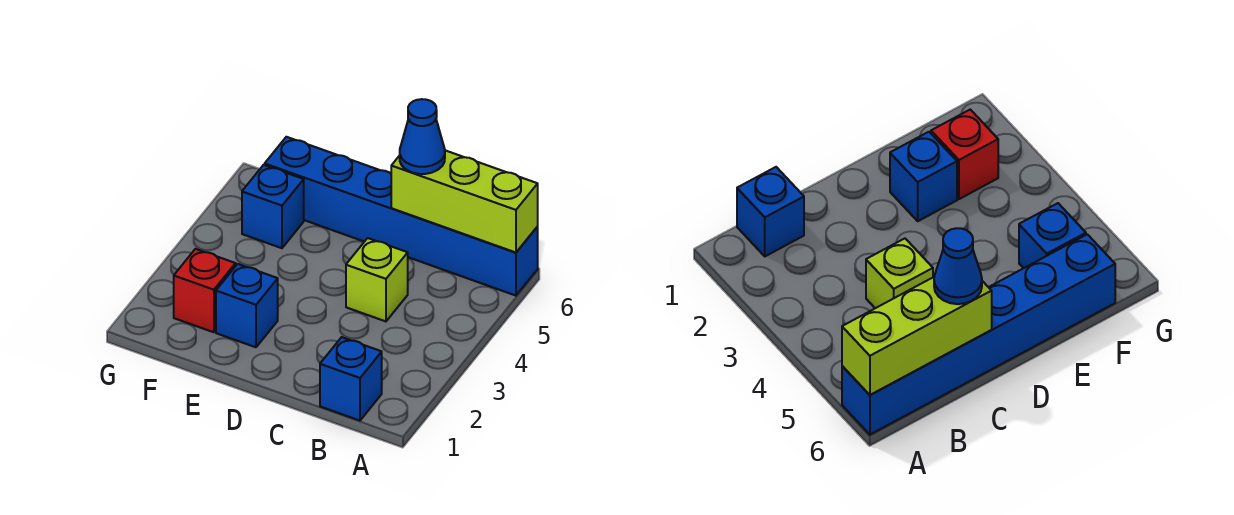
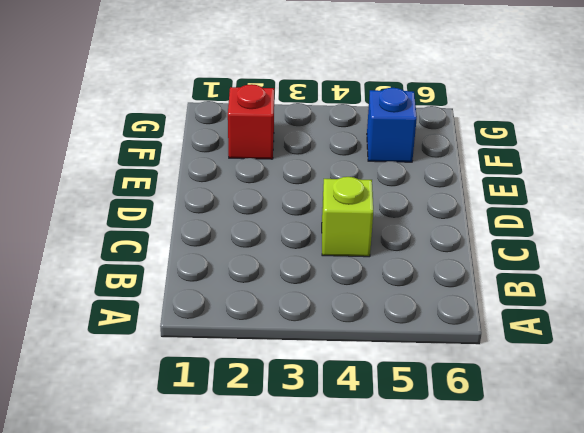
none -> blue brick A6:F6 level 1
none -> blue brick B1 level 1

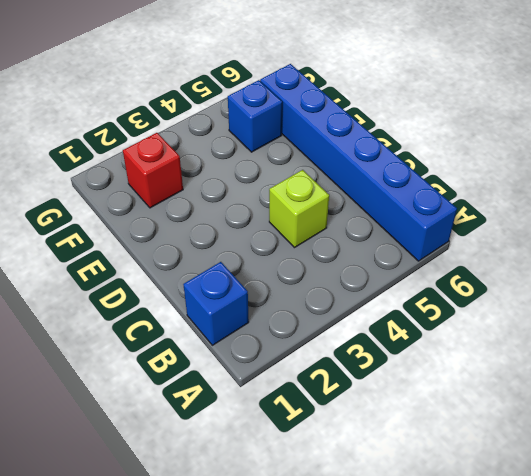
none -> blue brick E2 level 1
none -> lime brick A6:C6 level 2

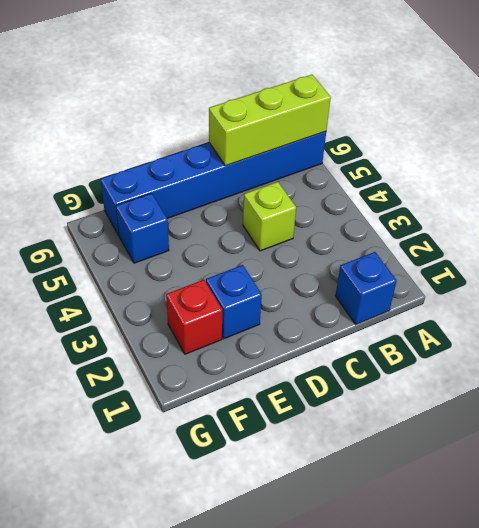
none -> blue cone C6 level 3

